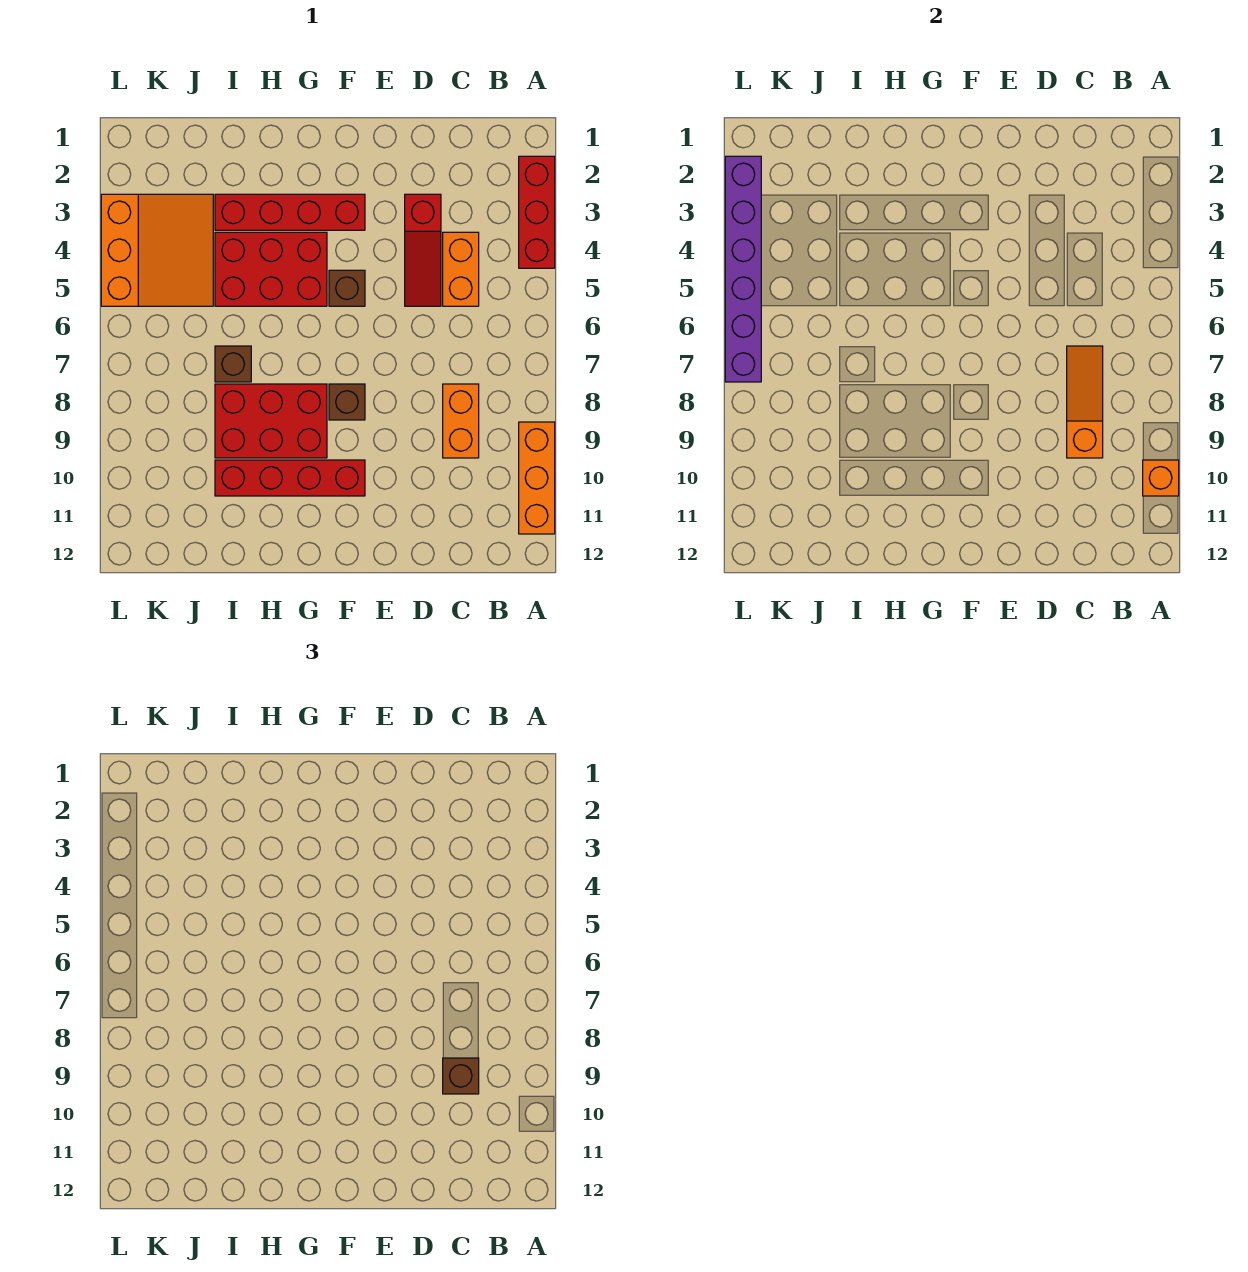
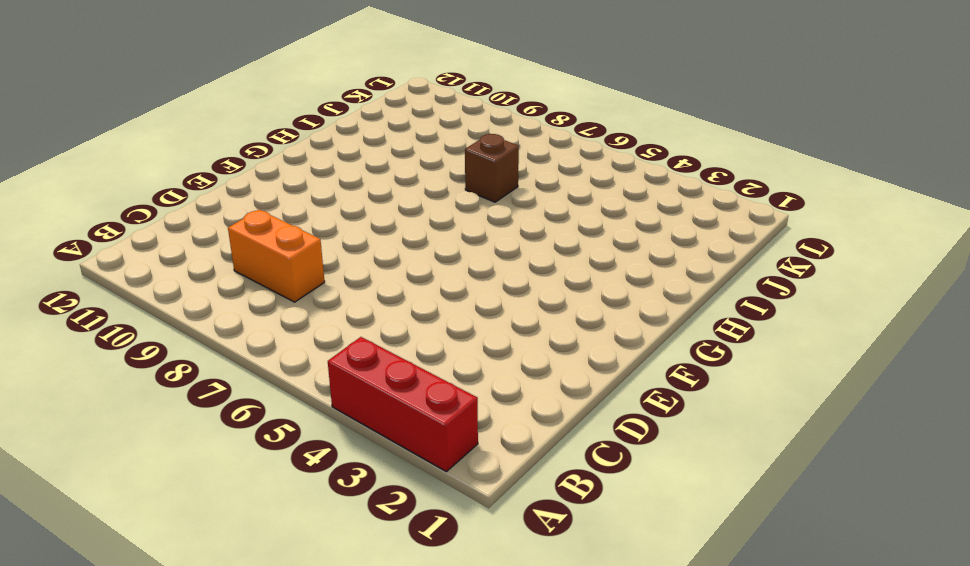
none -> orange brick A9:A11 level 1
none -> orange brick C4:C5 level 1
none -> red slope D3:D5 level 1 top 3

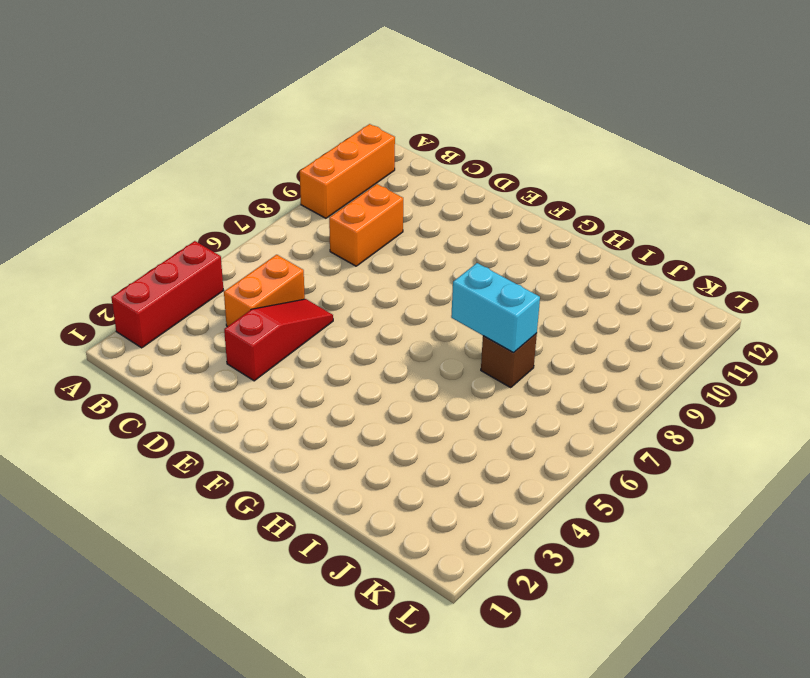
cyan brick H7:I7 level 2 -> none
none -> red brick F3:I3 level 1
none -> brown brick F5 level 1
none -> brown brick F8 level 1

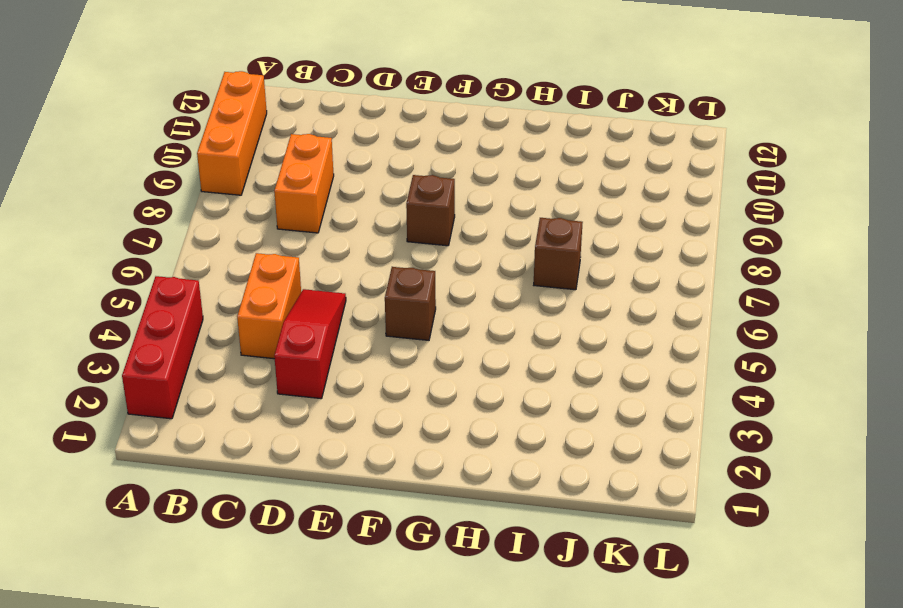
none -> red brick F3:I3 level 1
none -> red brick F10:I10 level 1
none -> red brick G4:I5 level 1

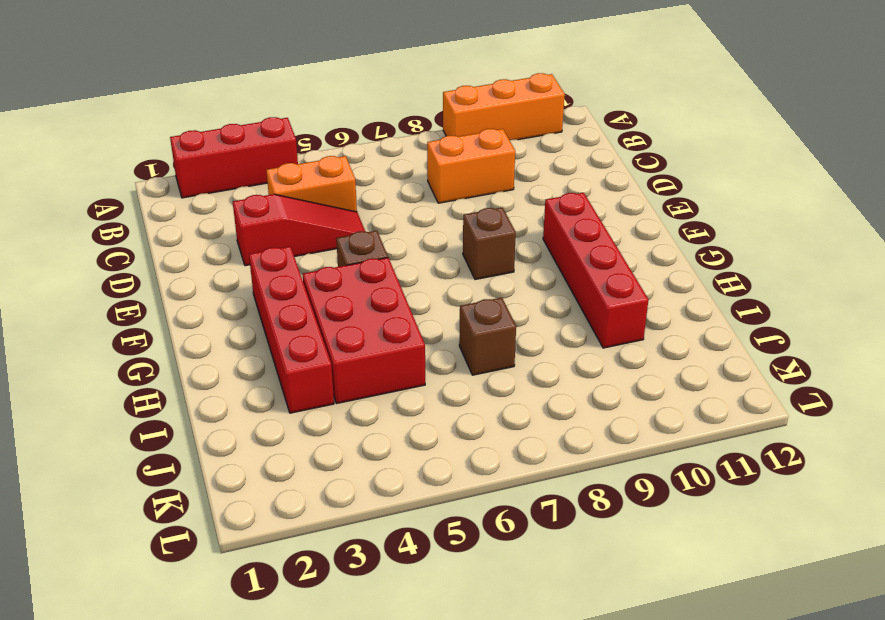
none -> red brick G8:I9 level 1
none -> orange slope J3:L5 level 1 top L
none -> orange brick A10 level 2

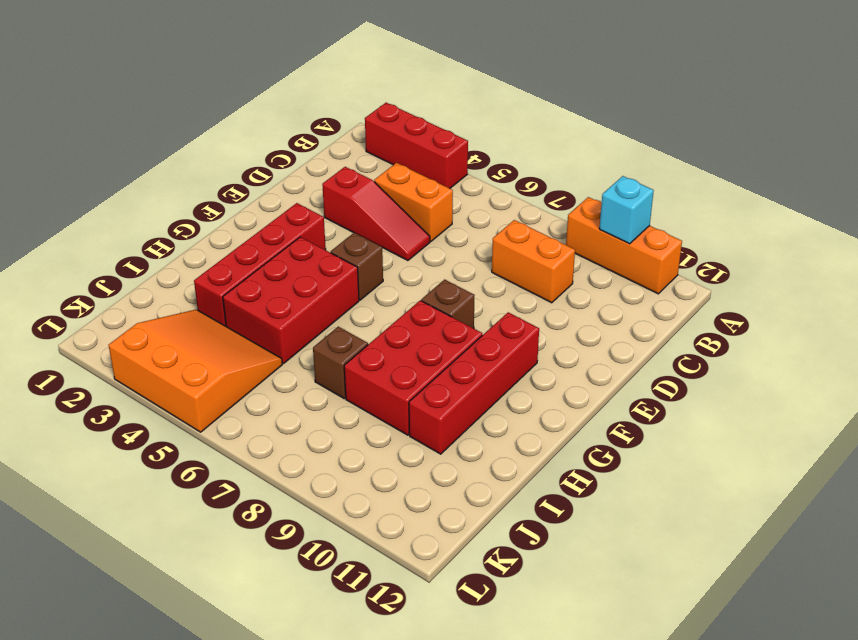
cyan brick A10 level 2 -> orange brick A10 level 2
none -> orange slope C7:C9 level 2 top 9
none -> purple brick L2:L7 level 2
none -> brown brick C9 level 3

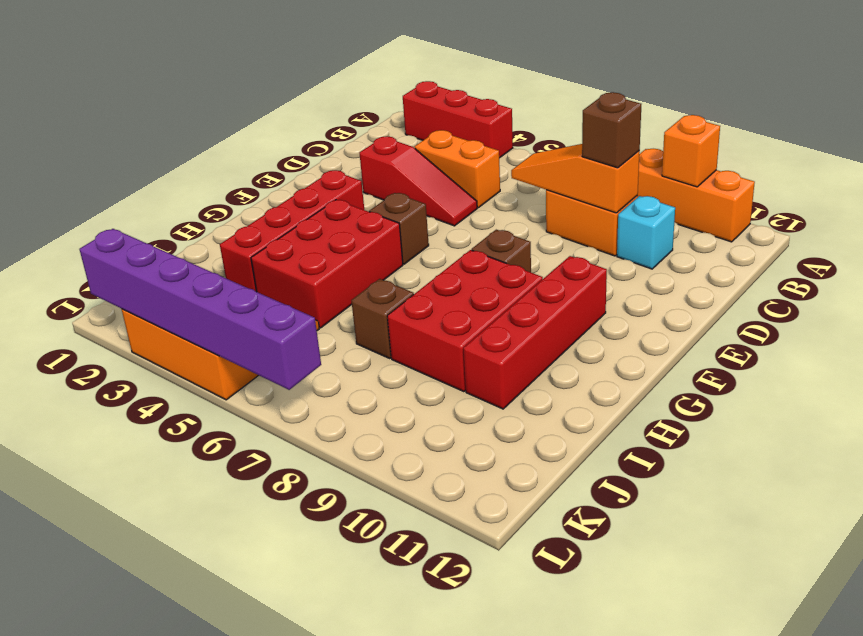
cyan brick C10 level 1 -> none

